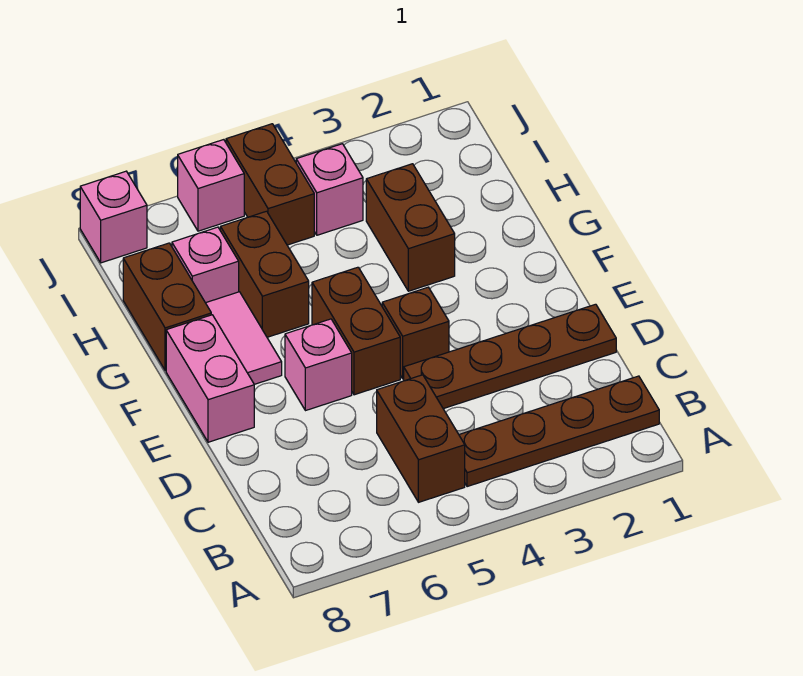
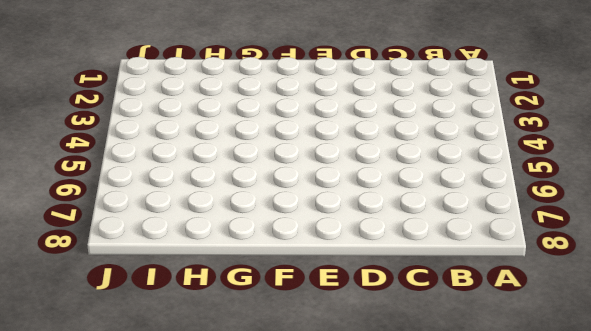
none -> brown plate B1:B4 level 1
none -> brown brick B5:C5 level 1
none -> brown plate D1:D4 level 1

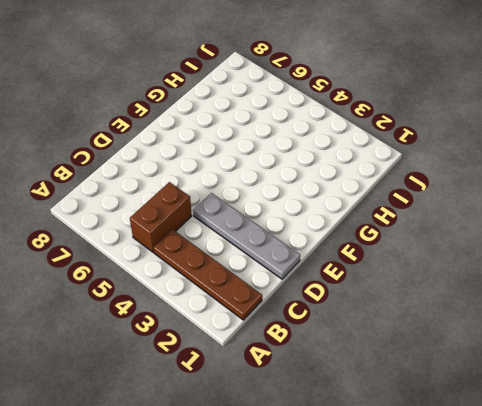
grey plate D1:D4 level 1 -> brown plate D1:D4 level 1
none -> brown brick E4 level 1
none -> brown brick E5:F5 level 1
none -> pink brick E6 level 1

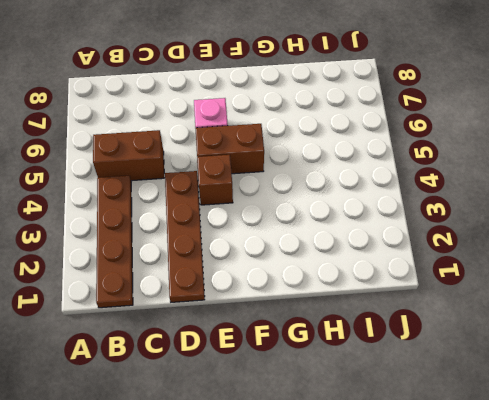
none -> pink brick E8:F8 level 1
none -> pink tile F7:G7 level 1
none -> brown brick G3:H3 level 1

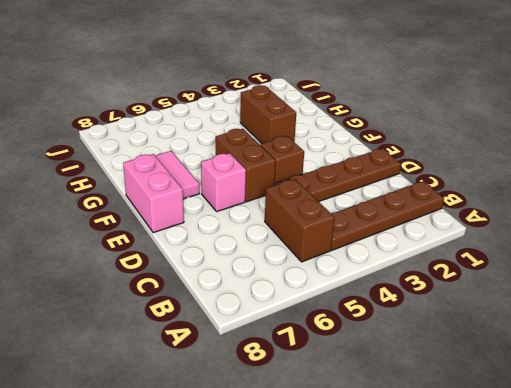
none -> brown brick G6:H6 level 1
none -> brown brick G8:H8 level 1
none -> pink brick H7 level 1

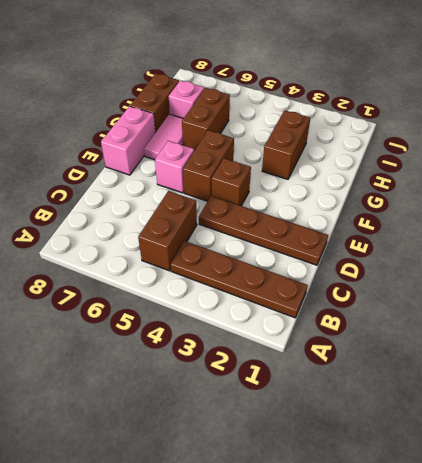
none -> pink brick I4 level 1
none -> brown brick I5:J5 level 1
none -> pink brick J6 level 1

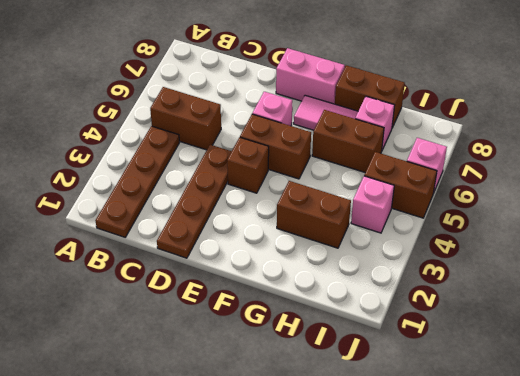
none -> pink brick J8 level 1

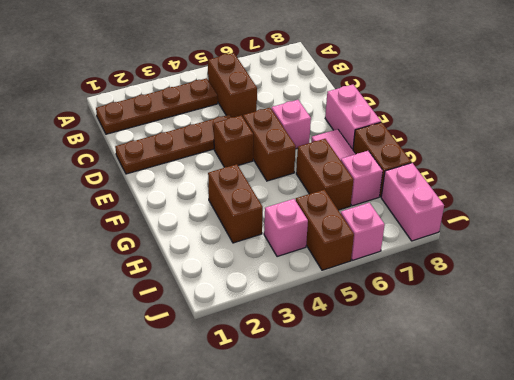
pink brick I8:J8 level 1 -> pink brick J8 level 1

